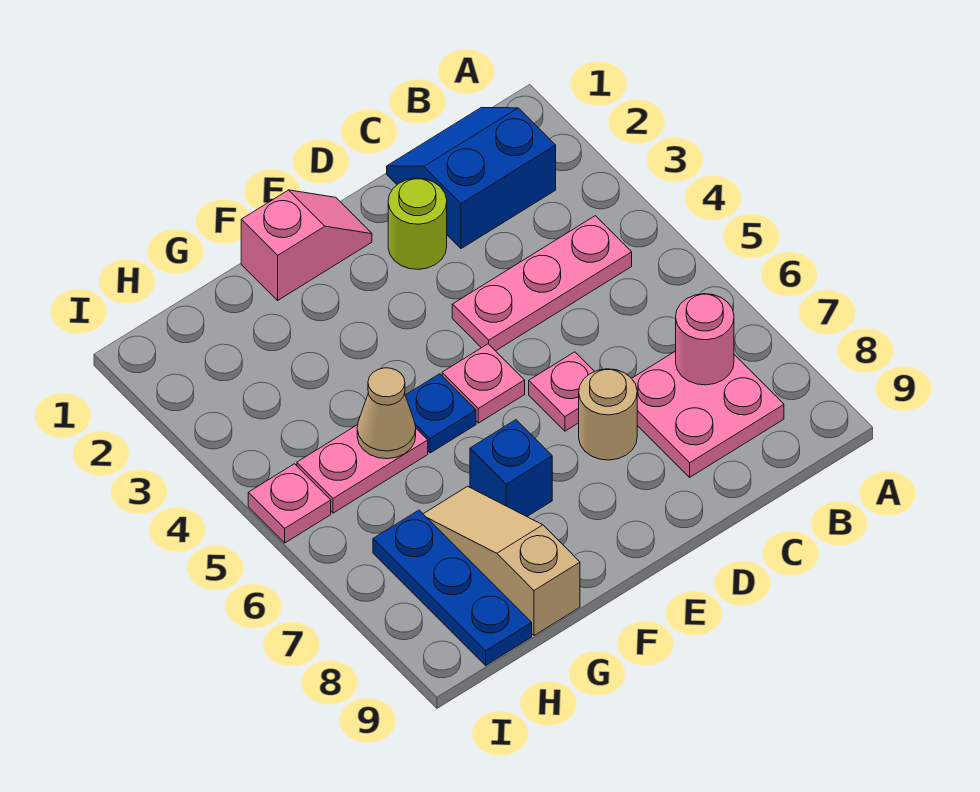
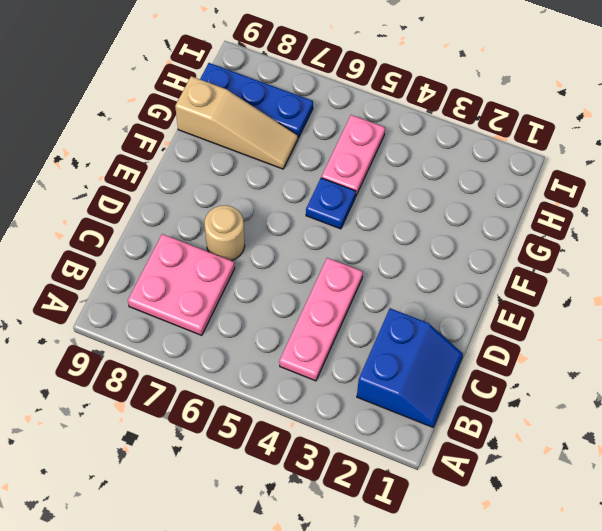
none -> lime round brick D2 level 1
none -> pink plate D6 level 1
none -> pink slope E1:F1 level 1 top F

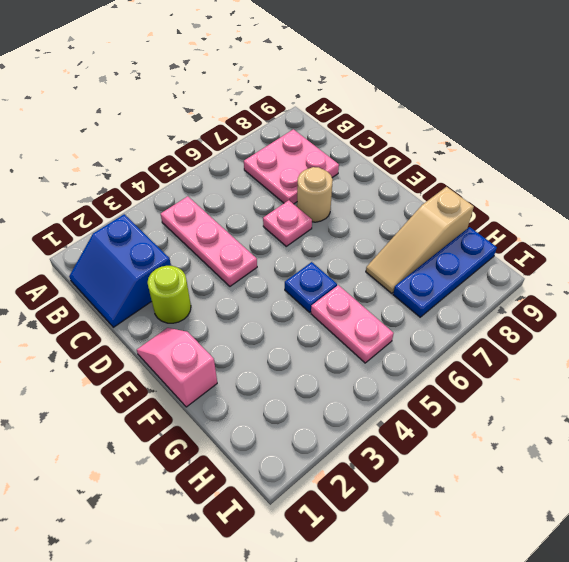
none -> pink plate E5 level 1
none -> blue brick F7 level 1
none -> pink plate I5 level 1

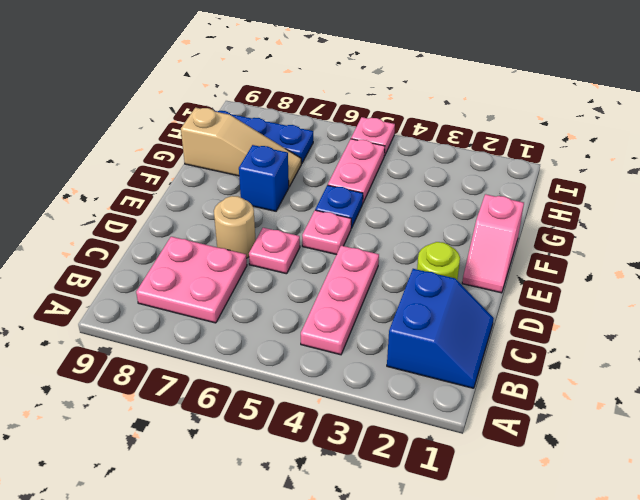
none -> pink round brick B7 level 2
none -> tan cone G5 level 2

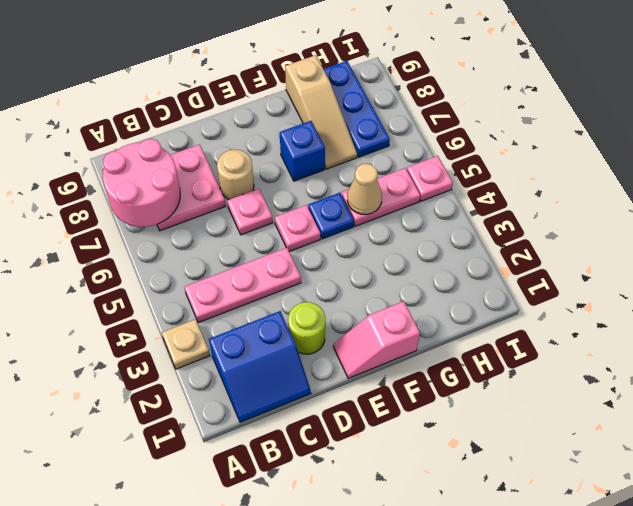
tan plate A3 level 1 -> none
pink round brick A7:B8 level 2 -> pink round brick B7 level 2

